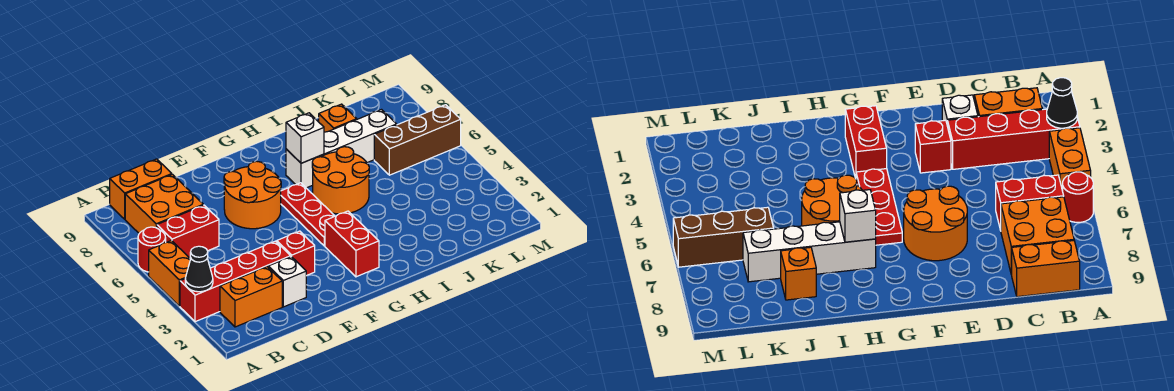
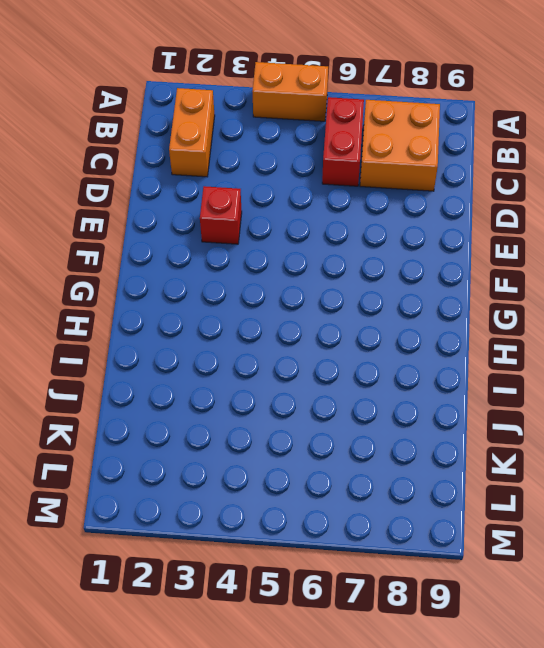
none -> red brick A3:D3 level 1
none -> red round brick A6 level 1
none -> orange brick B9:C9 level 1

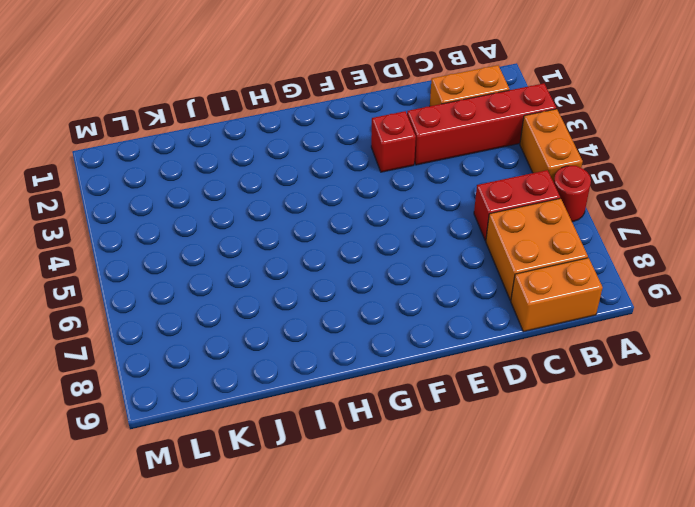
none -> white brick D2 level 1
none -> orange round brick E6:F7 level 1
none -> red brick G2:G3 level 1

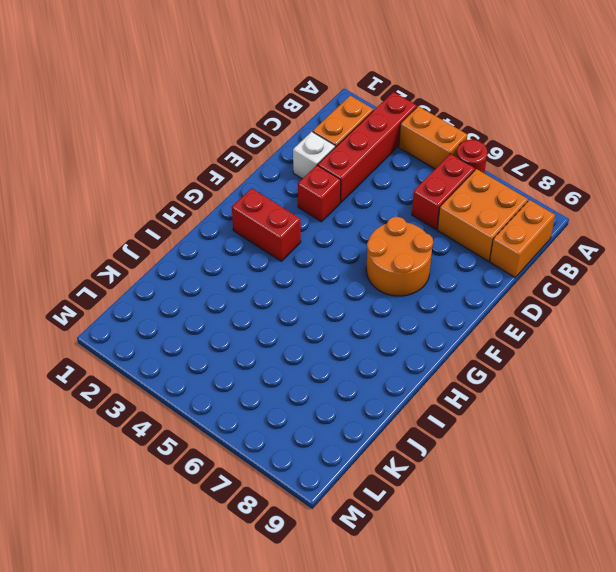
none -> red plate G4:G6 level 1
none -> orange round brick H5:I6 level 1
none -> white brick H7:K7 level 1

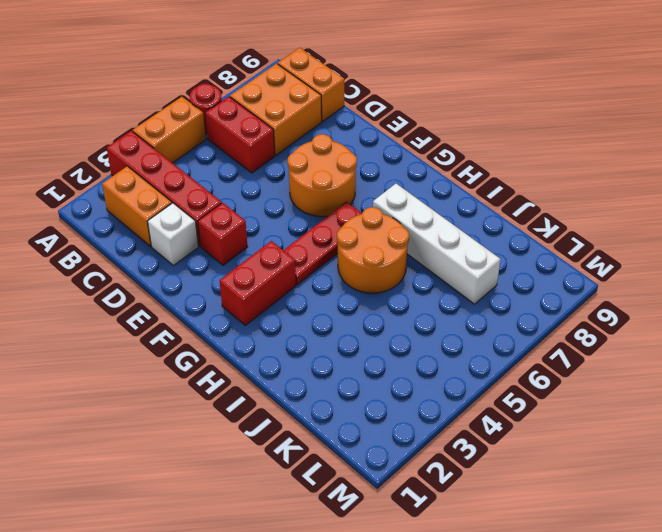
none -> orange brick J8 level 1
none -> brown brick K6:M6 level 1
none -> black cone A3 level 2

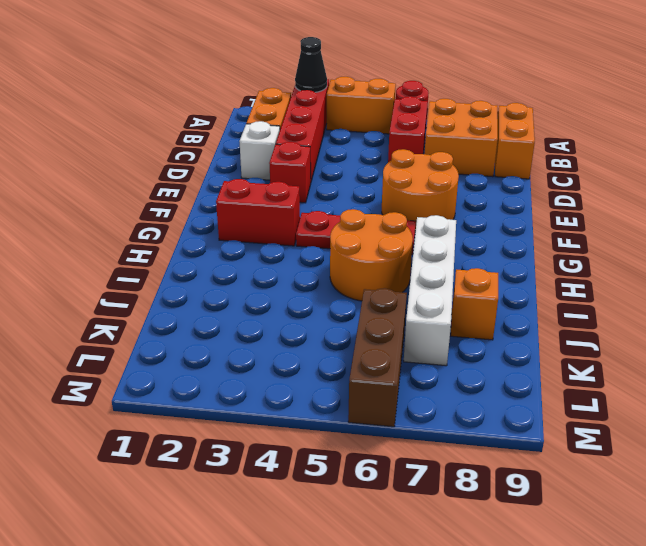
none -> white brick H7 level 2

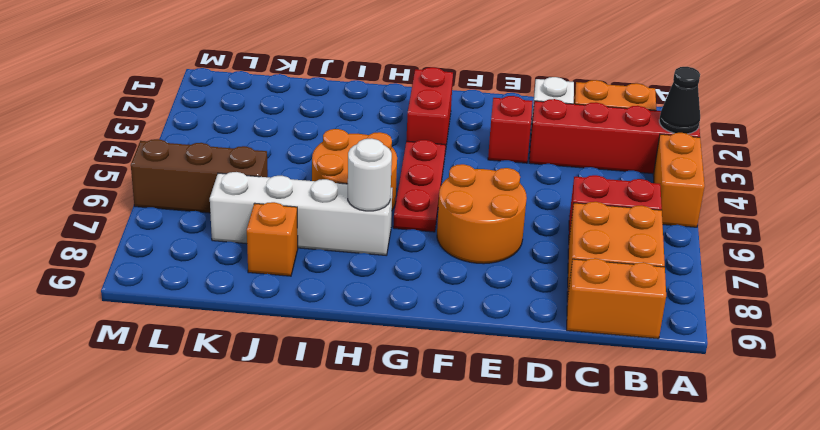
white round brick H7 level 2 -> white brick H7 level 2
none -> red round brick A6 level 1

